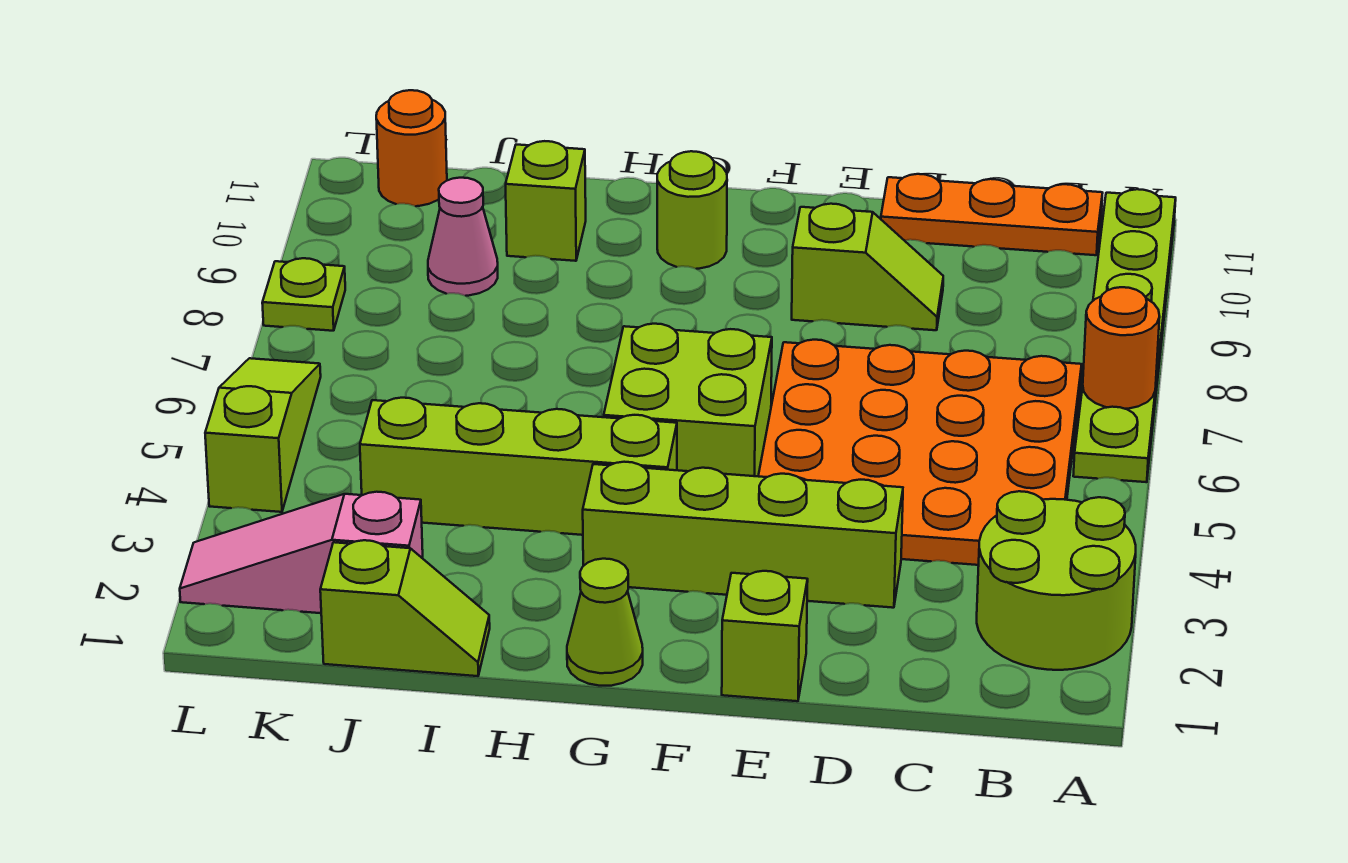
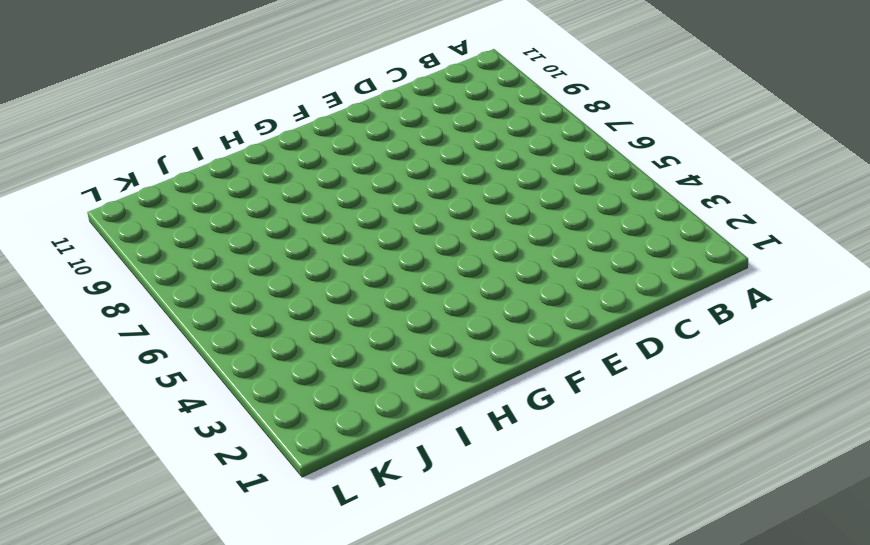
none -> lime round brick A2:B3 level 1
none -> lime plate A6:A11 level 1
none -> orange plate B4:E7 level 1

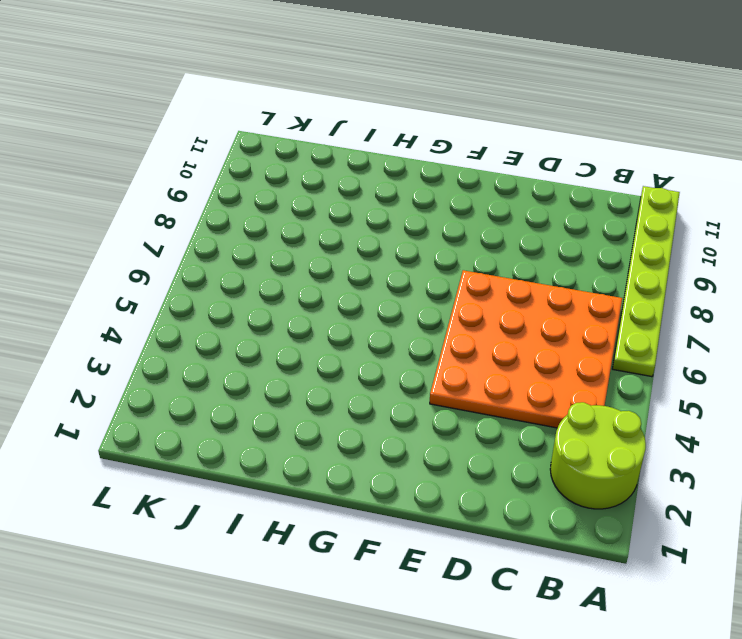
none -> orange plate B11:D11 level 1
none -> lime brick D3:G3 level 1
none -> lime slope D9:E9 level 1 top E

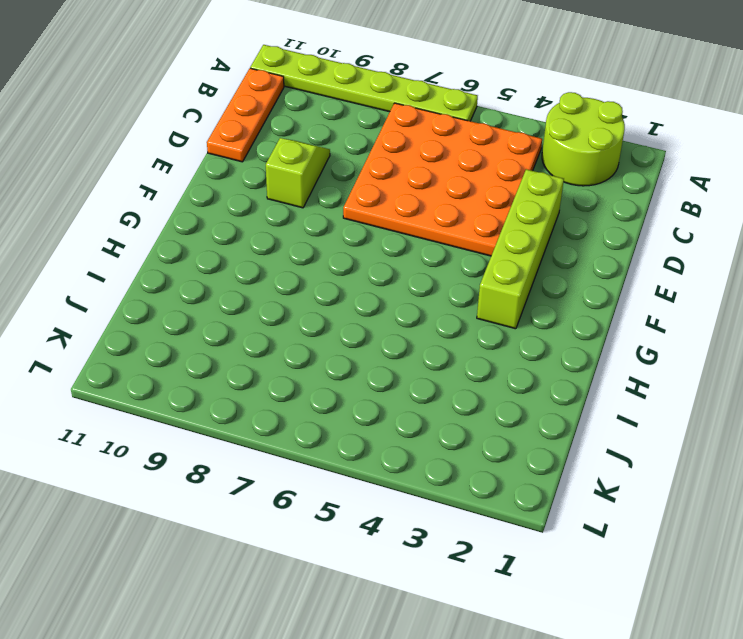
none -> lime brick E1 level 1
none -> lime brick F5:G6 level 1
none -> lime cone G1 level 1

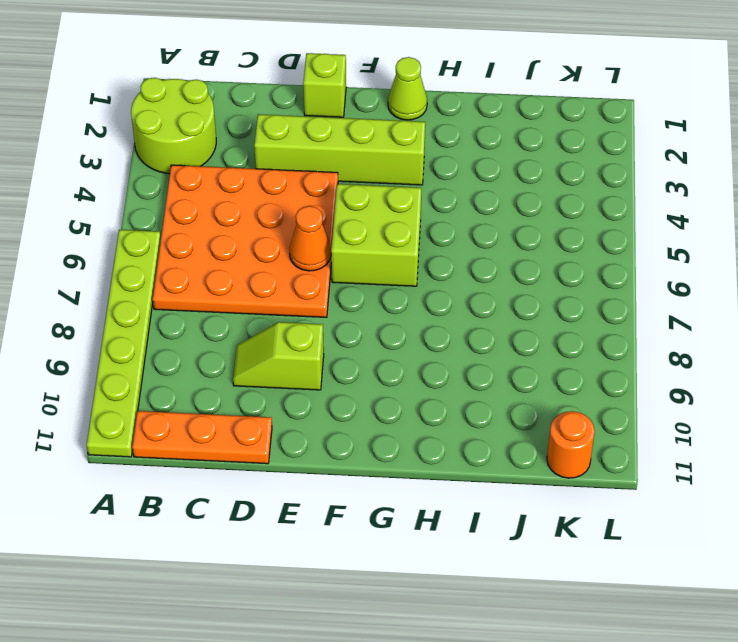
orange cone E6 level 2 -> none
none -> lime brick G4:J4 level 1
none -> lime round brick G10 level 1
none -> lime slope I1:J1 level 1 top J

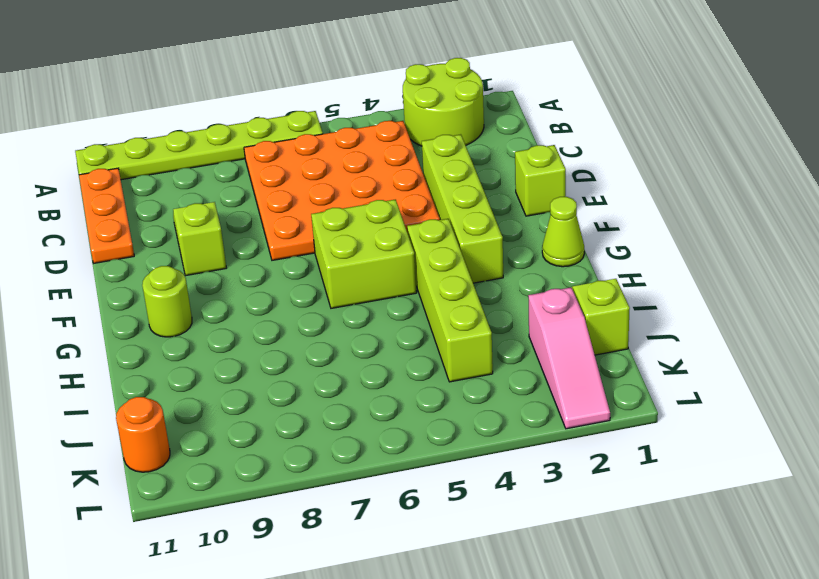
none -> lime brick I10 level 1
none -> pink cone J9 level 1
none -> lime slope L4:L6 level 1 top 4

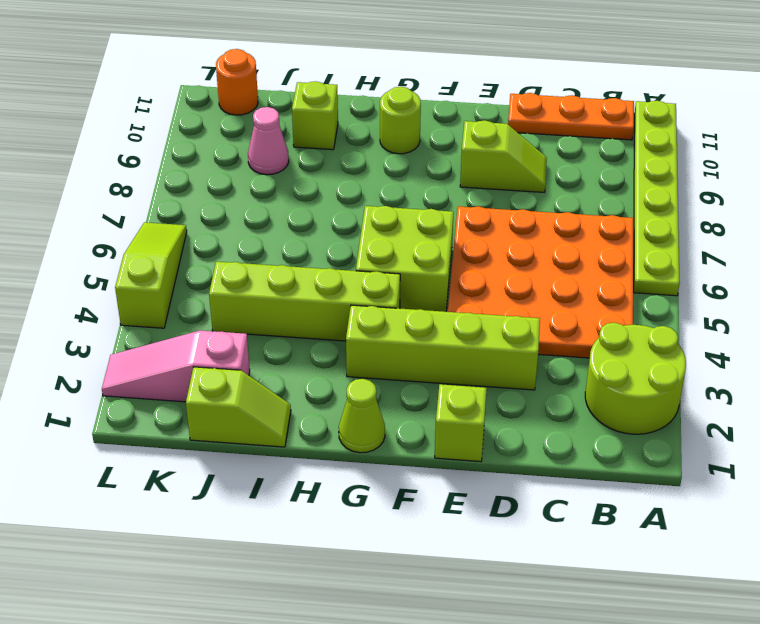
none -> lime plate L8 level 1
none -> orange round brick A7 level 2

